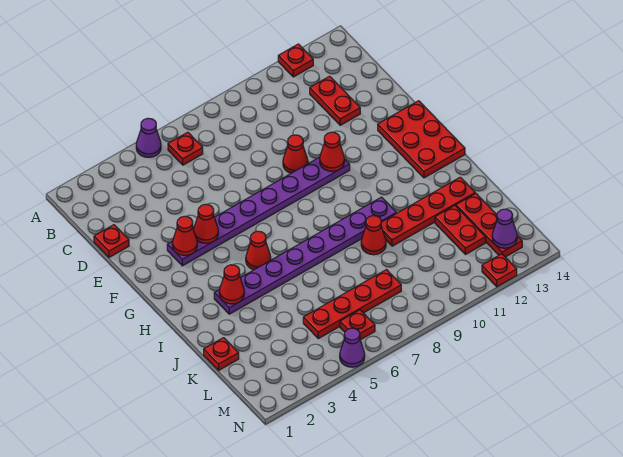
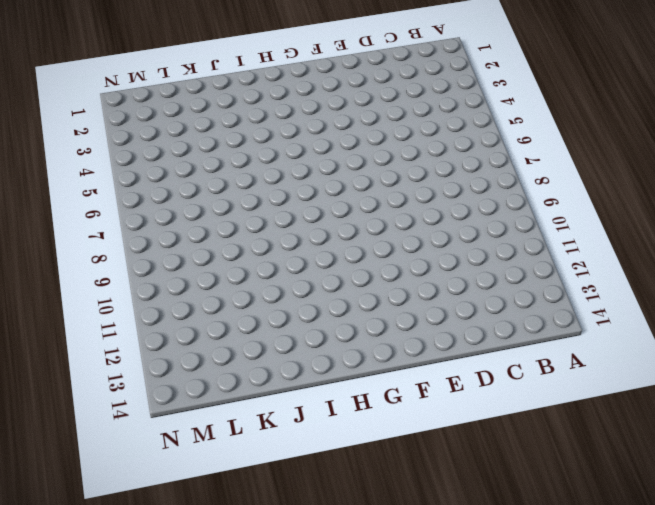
none -> purple cone A5 level 1
none -> red plate A12 level 1
none -> red plate B6 level 1

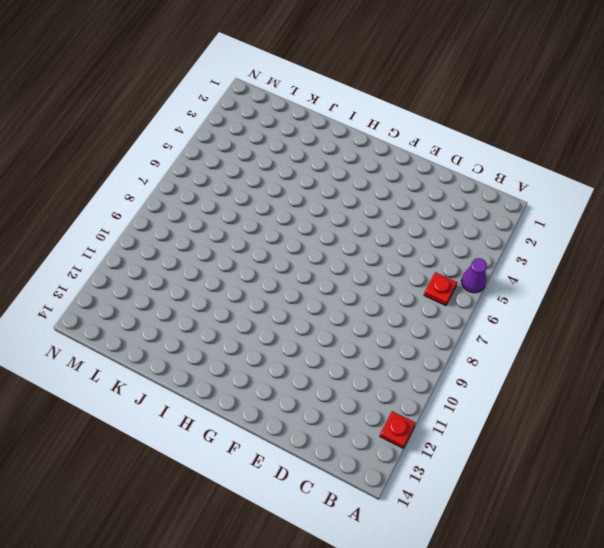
none -> red plate C12:D12 level 1
none -> red plate D1 level 1
none -> red cone E9 level 1

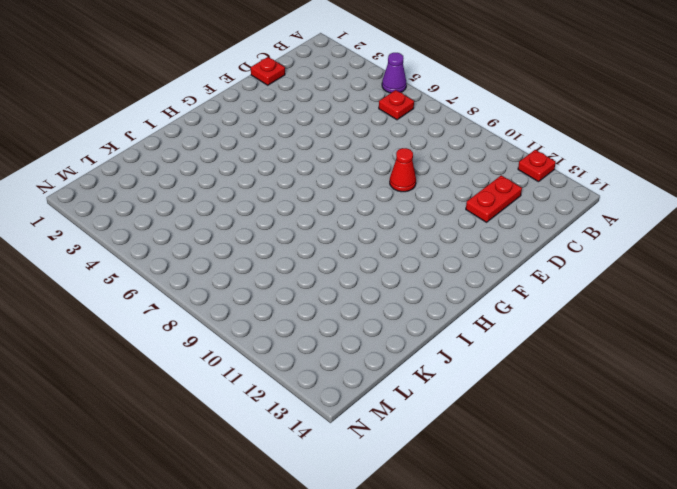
none -> purple plate F3:F10 level 1
none -> red plate F13:H14 level 1
none -> red cone H5 level 1

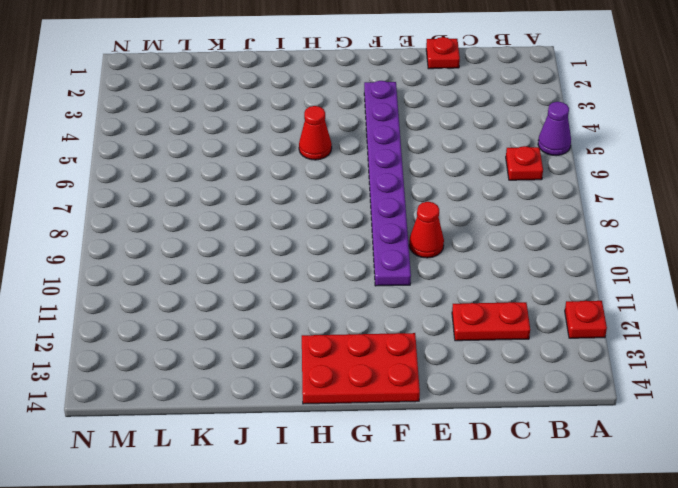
none -> purple plate I3:I10 level 1
none -> red cone J9 level 1
none -> red plate J10:J13 level 1

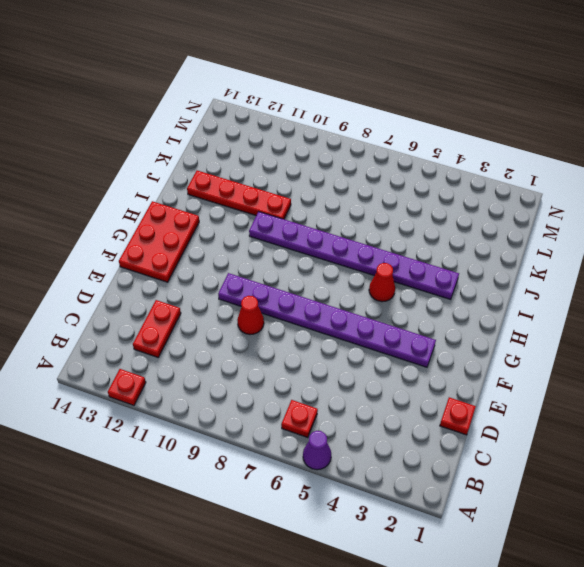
none -> red cone J9 level 1
none -> red plate K1 level 1
none -> red plate K12:L12 level 1

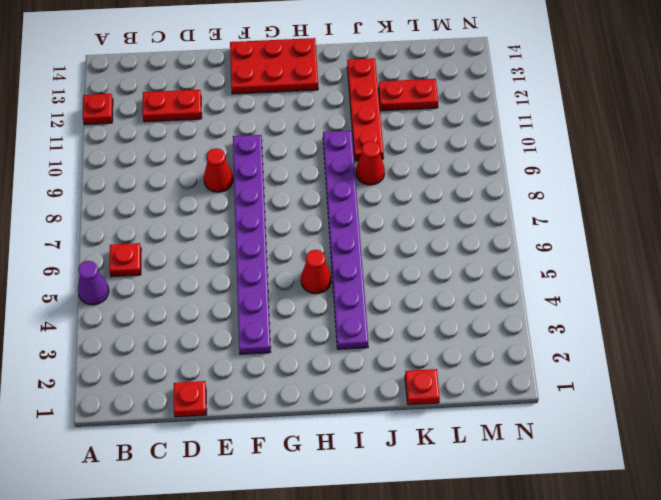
none -> red plate K13:M13 level 1
none -> red plate L5:L8 level 1
none -> red plate M6 level 1

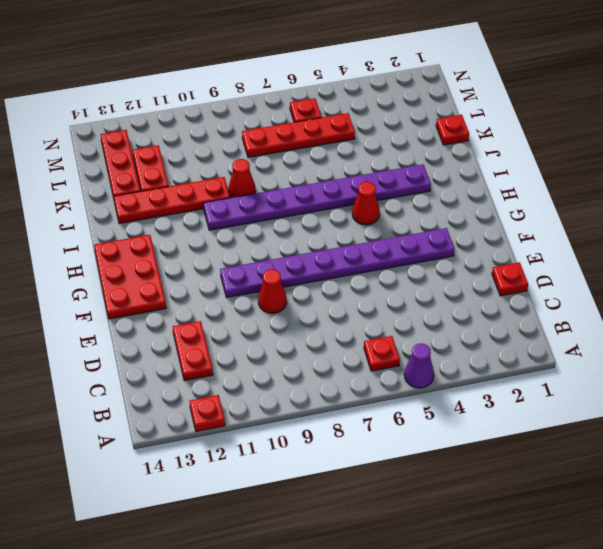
none -> purple cone N5 level 1
none -> red plate N12 level 1
none -> red cone F3 level 2

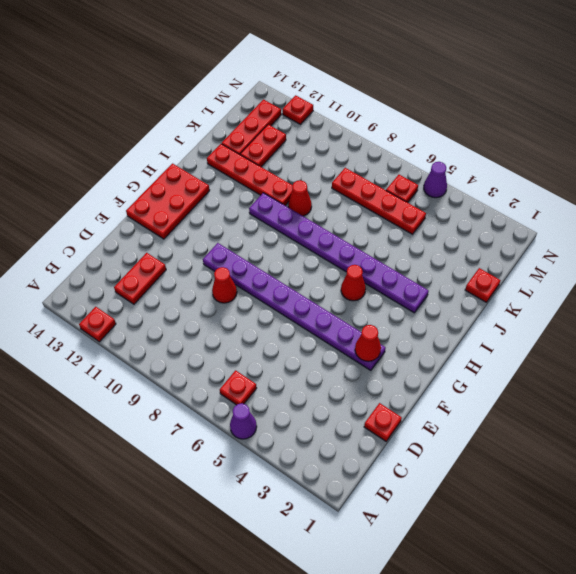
none -> red cone F4 level 2
none -> red cone F10 level 2
none -> red cone I3 level 2

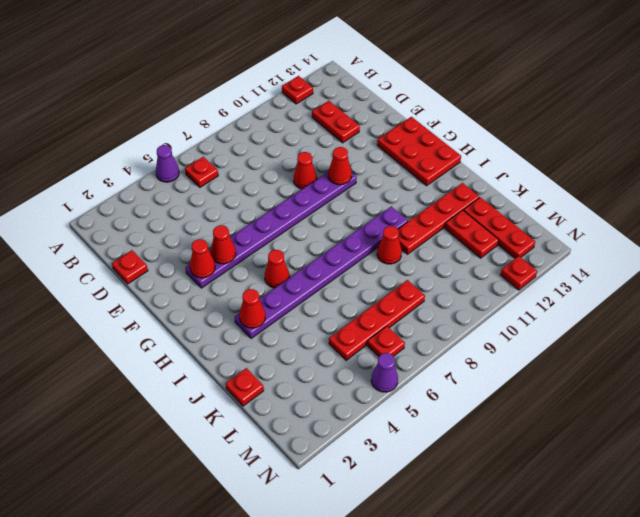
none -> purple cone M13 level 2

